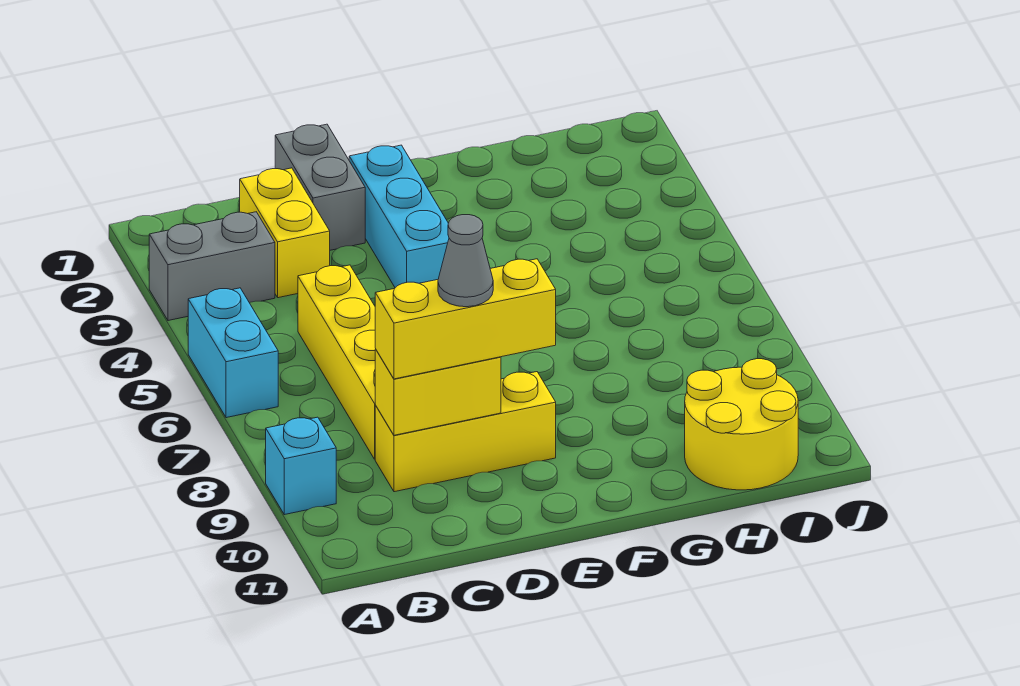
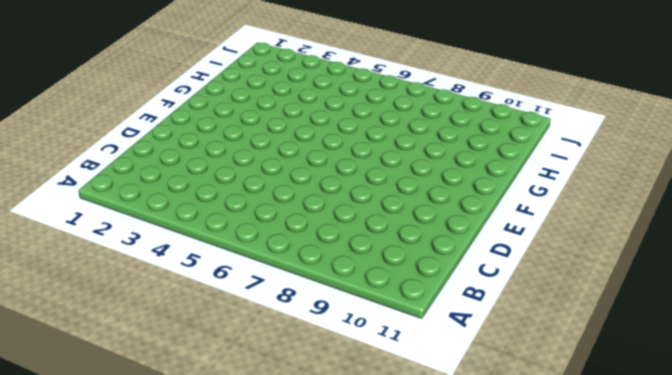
none -> grey brick A3:B3 level 1
none -> cyan brick A5:A6 level 1
none -> cyan brick A9 level 1

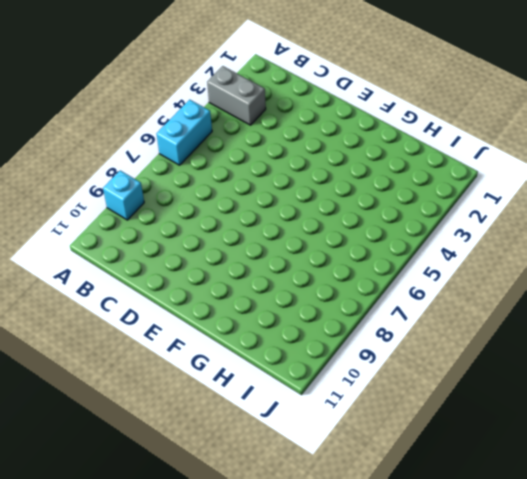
none -> yellow brick C2:C3 level 1
none -> yellow brick C5:C8 level 1
none -> yellow brick C9:E9 level 1

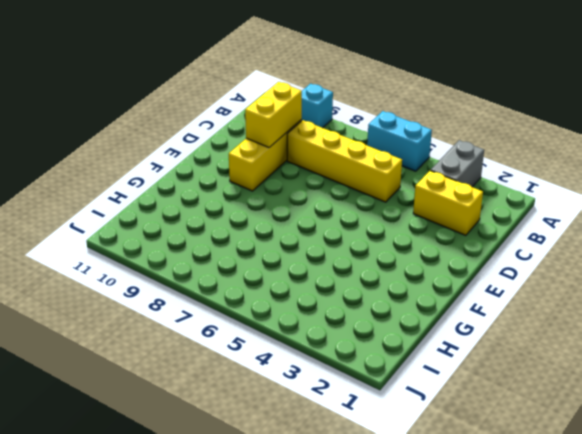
none -> grey brick D1:D2 level 1
none -> cyan brick E2:E4 level 1
none -> yellow round brick H10:I11 level 1

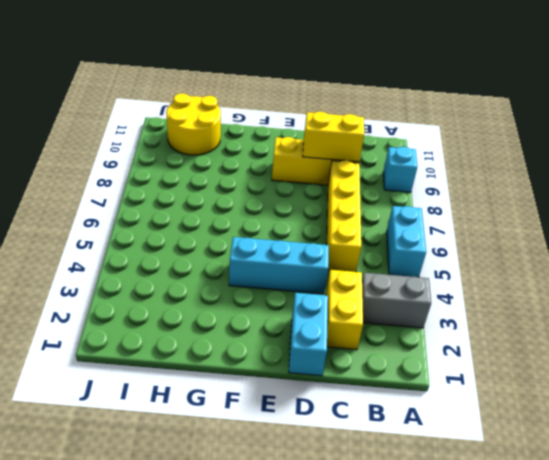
cyan brick D1:D2 level 1 -> grey brick D1:D2 level 1
cyan brick D4:F4 level 1 -> cyan brick E2:E4 level 1
none -> yellow brick C9:E9 level 3
none -> grey cone D9 level 4

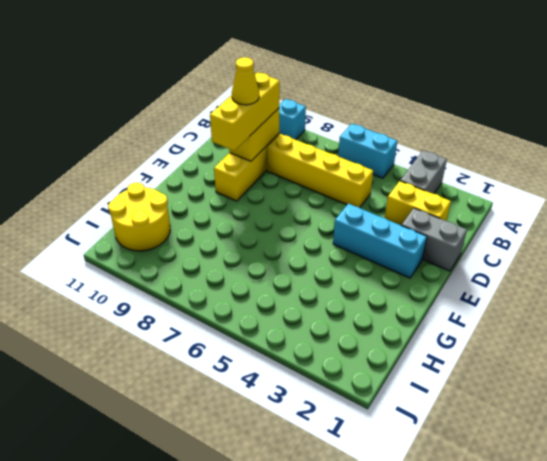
yellow cone D9 level 4 -> grey cone D9 level 4

